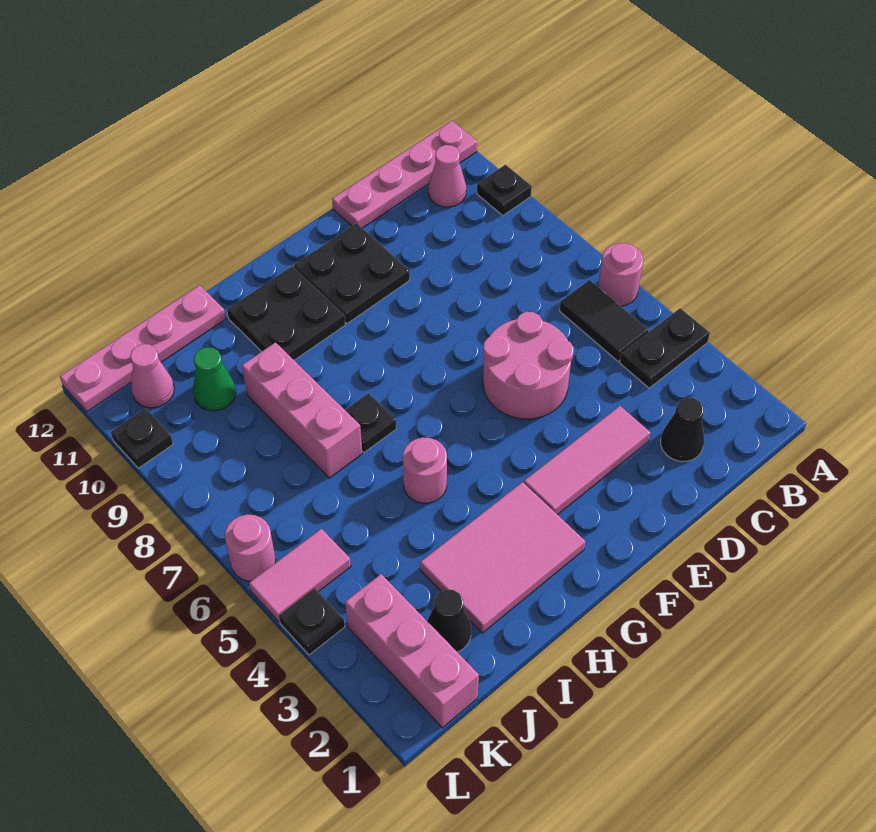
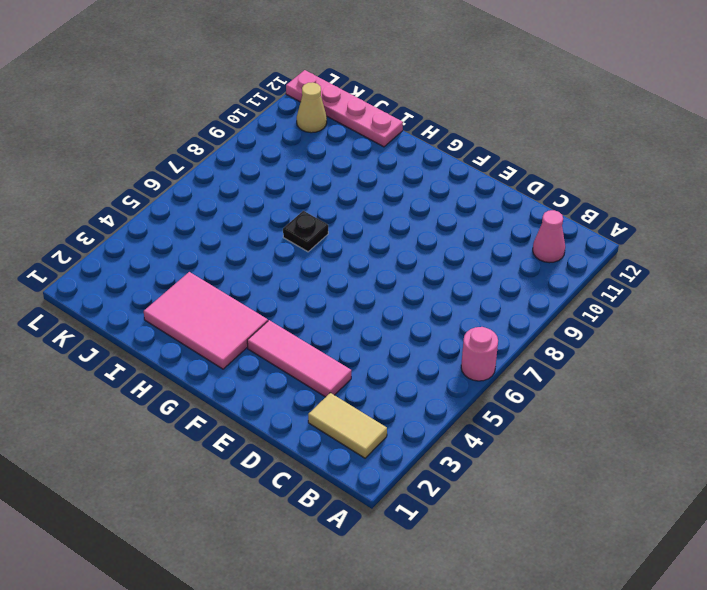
tan tile B2:C2 level 1 -> black cone C2 level 1
tan cone K11 level 1 -> pink cone K11 level 1
none -> black plate A4:B4 level 1
none -> black plate A10 level 1
none -> pink plate A12:D12 level 1

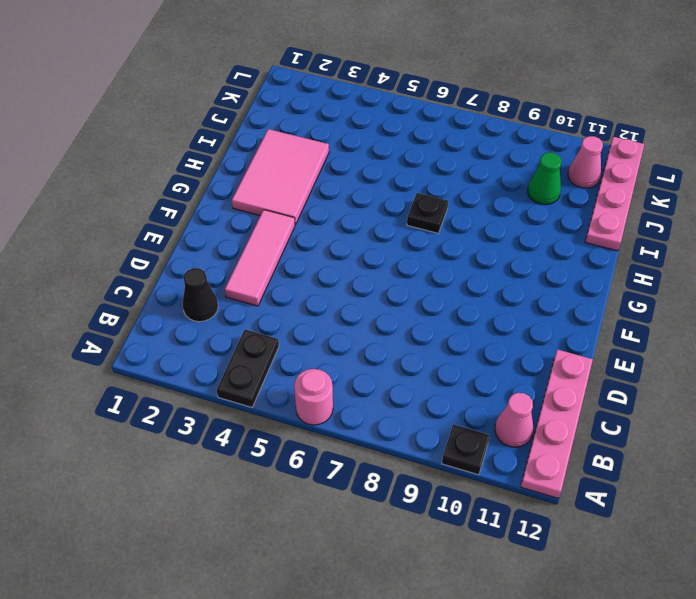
none -> black tile B5:B6 level 1
none -> pink round brick D5:E6 level 1
none -> black plate E10:F11 level 1

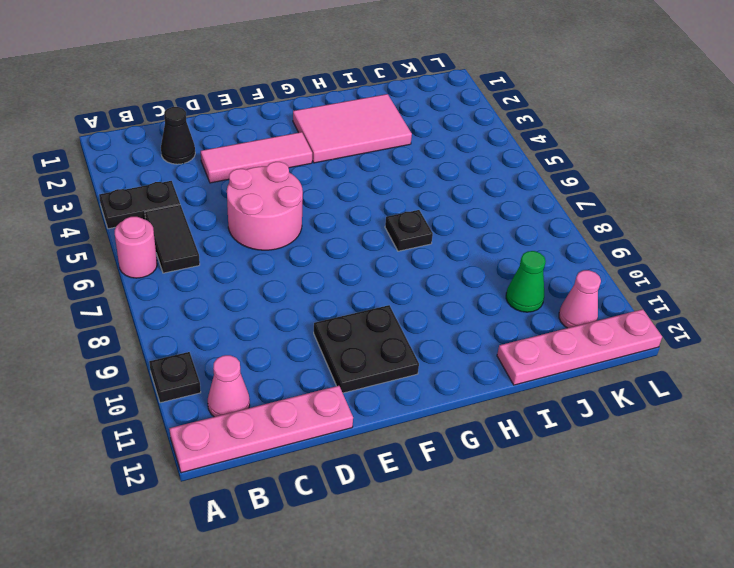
none -> black plate G10:H11 level 1
none -> pink round brick H5 level 1
none -> pink brick I7:I9 level 1

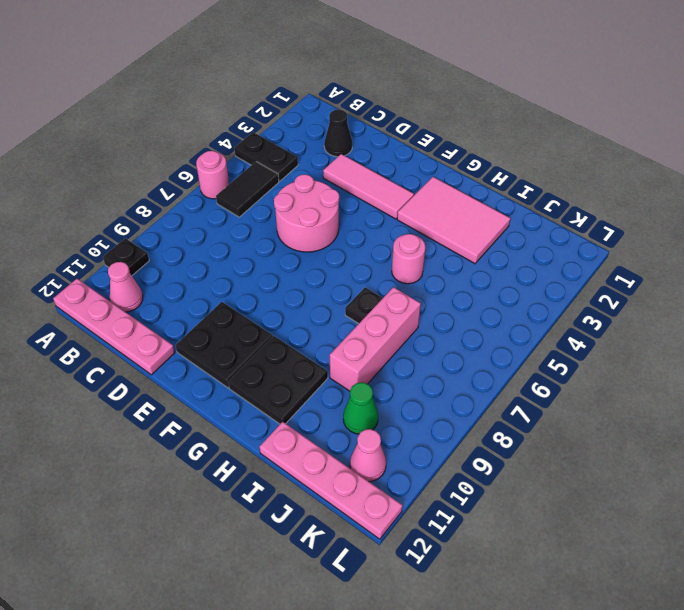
none -> black cone J2 level 1
none -> pink brick K1:K3 level 1
none -> pink tile K5:L5 level 1

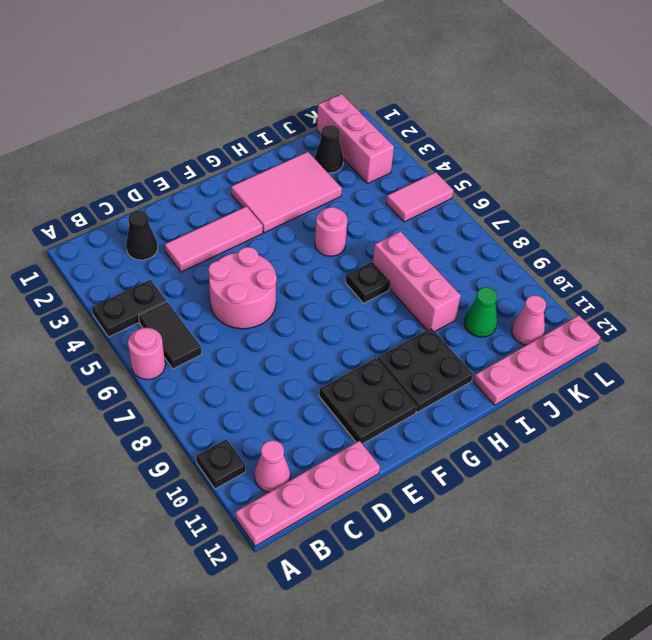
none -> black plate L4 level 1
none -> pink round brick L6 level 1
none -> black plate L10 level 1

